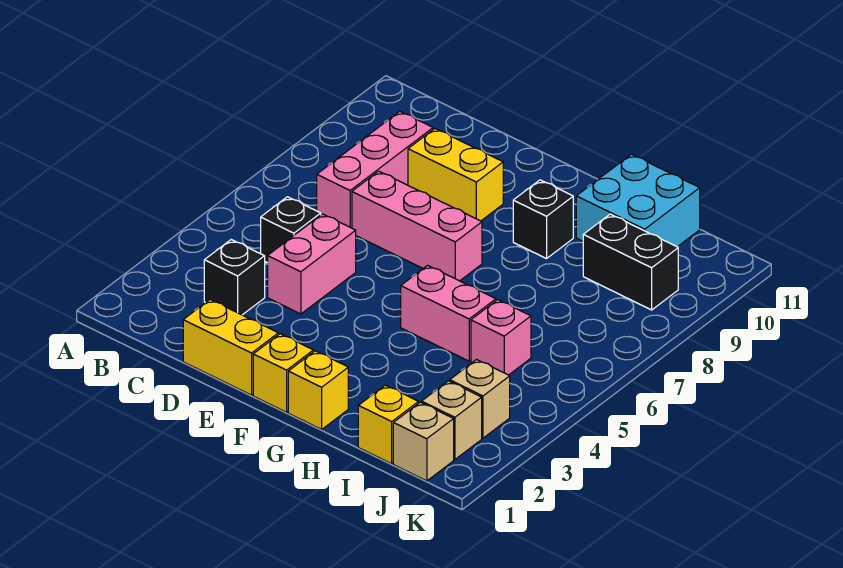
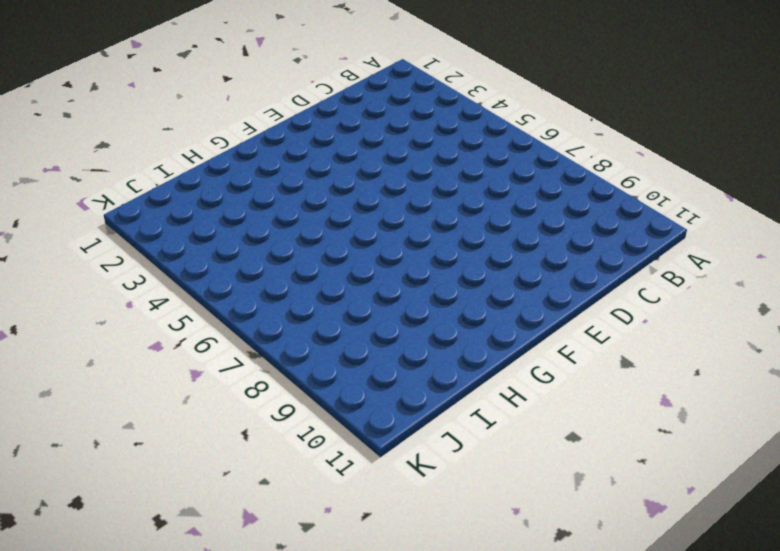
none -> black brick C3 level 1
none -> black brick C5 level 1
none -> pink brick C7:C9 level 1

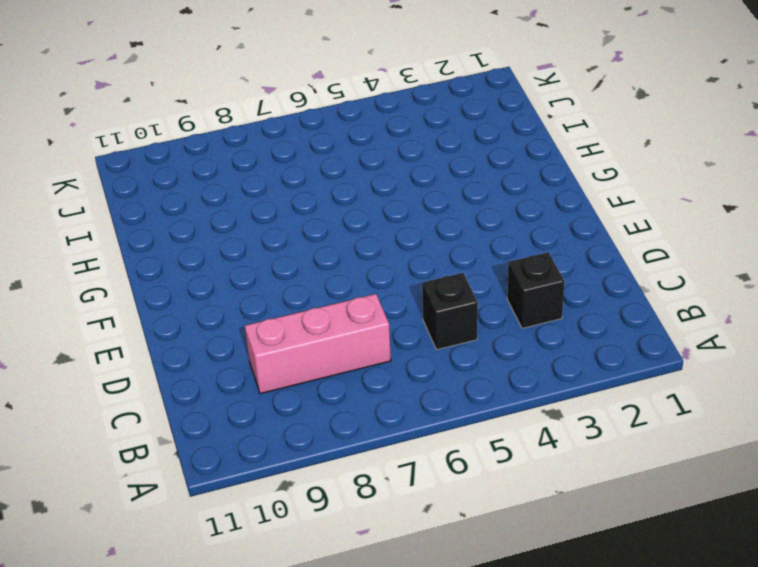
none -> yellow brick D1:E1 level 1
none -> pink brick D4:D5 level 1
none -> pink brick D7:F7 level 1

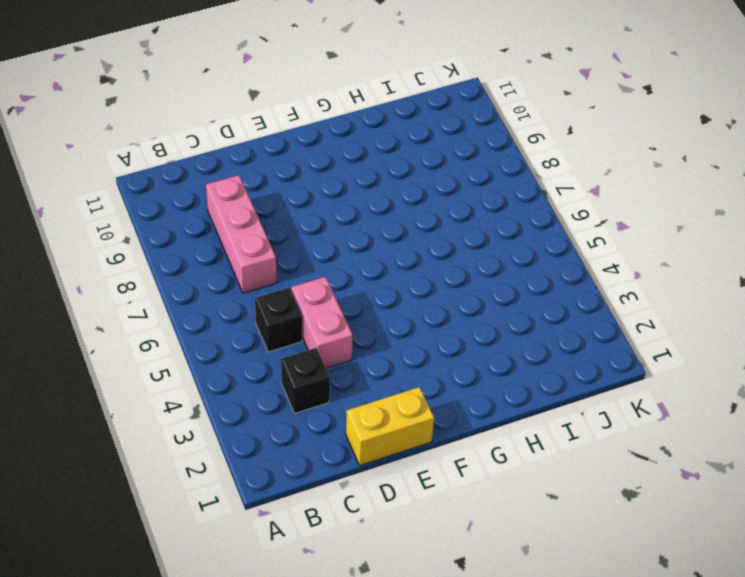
none -> pink brick D7:F7 level 1
none -> yellow brick D9:E9 level 1
none -> yellow brick F1 level 1

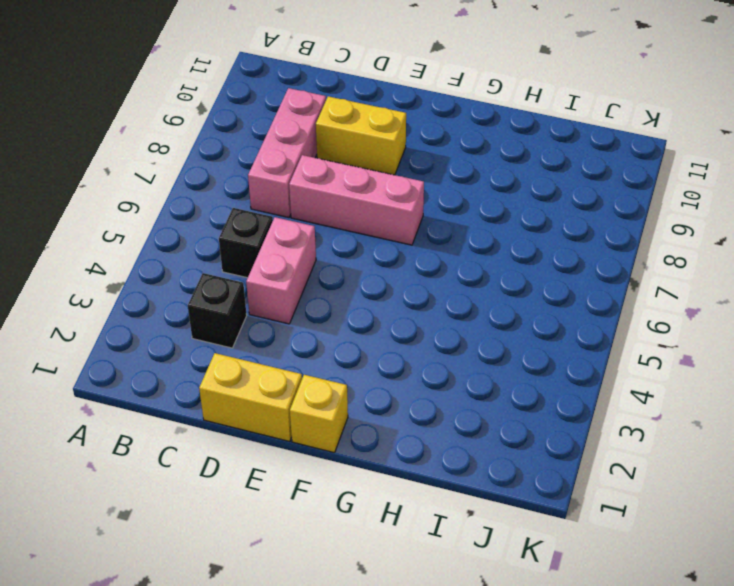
none -> yellow brick G1 level 1
none -> pink brick G5:H5 level 1
none -> black brick G9 level 1

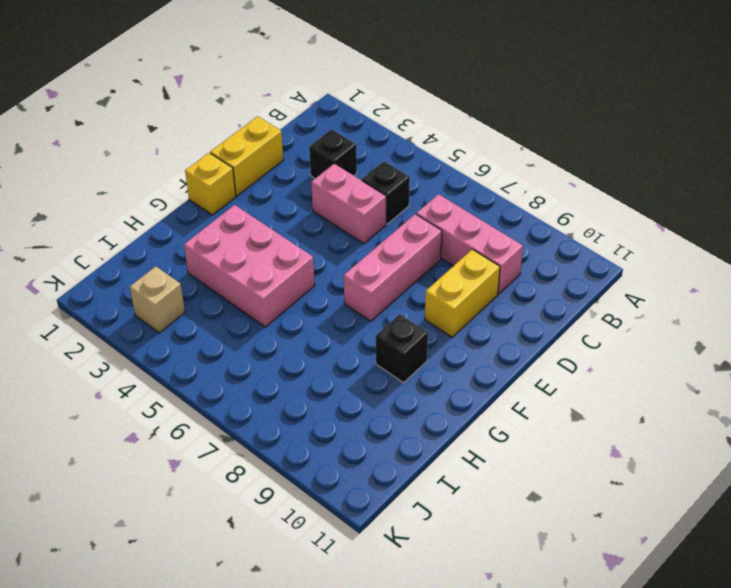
pink brick G3:H5 level 1 -> pink brick G5:H5 level 1
none -> yellow brick G1 level 1
none -> cyan brick H10:I11 level 1
none -> yellow brick I1 level 1

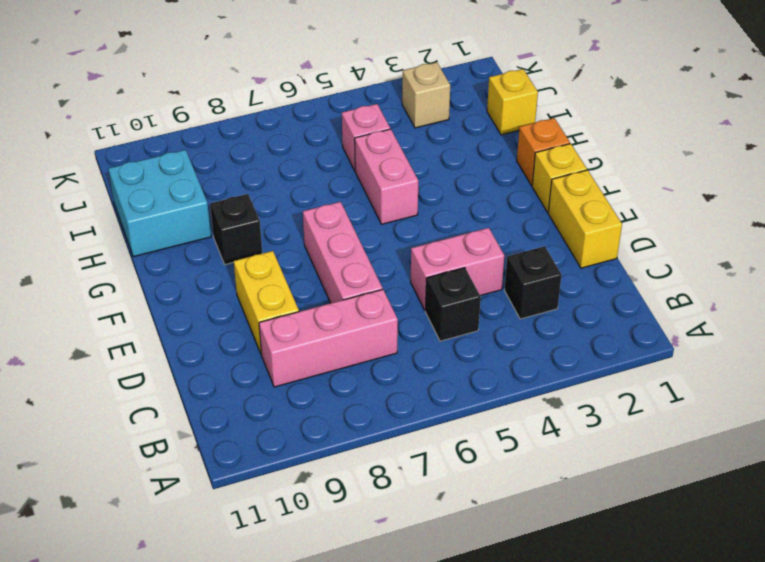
orange brick G1 level 1 -> yellow brick G1 level 1
none -> black brick I9:J9 level 1
none -> tan brick J1 level 1
none -> tan brick J2 level 1

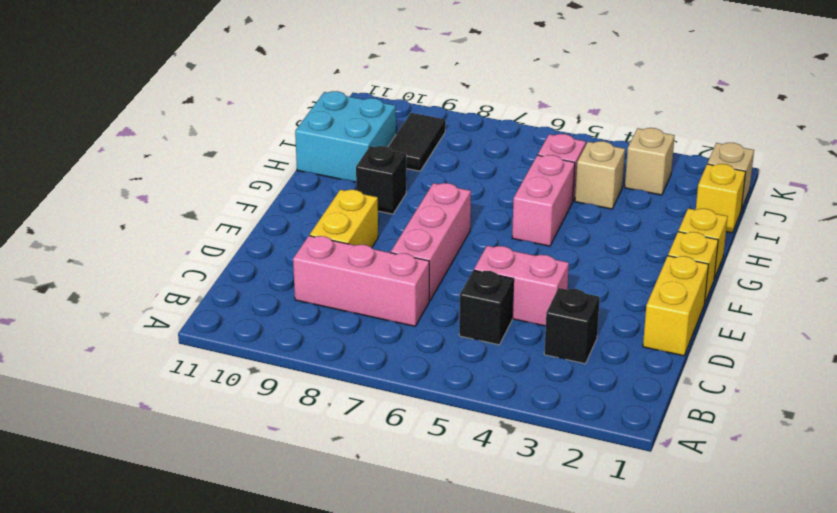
tan brick I4 level 1 -> tan brick J2 level 1
black tile I9:J9 level 1 -> black brick I9:J9 level 1

